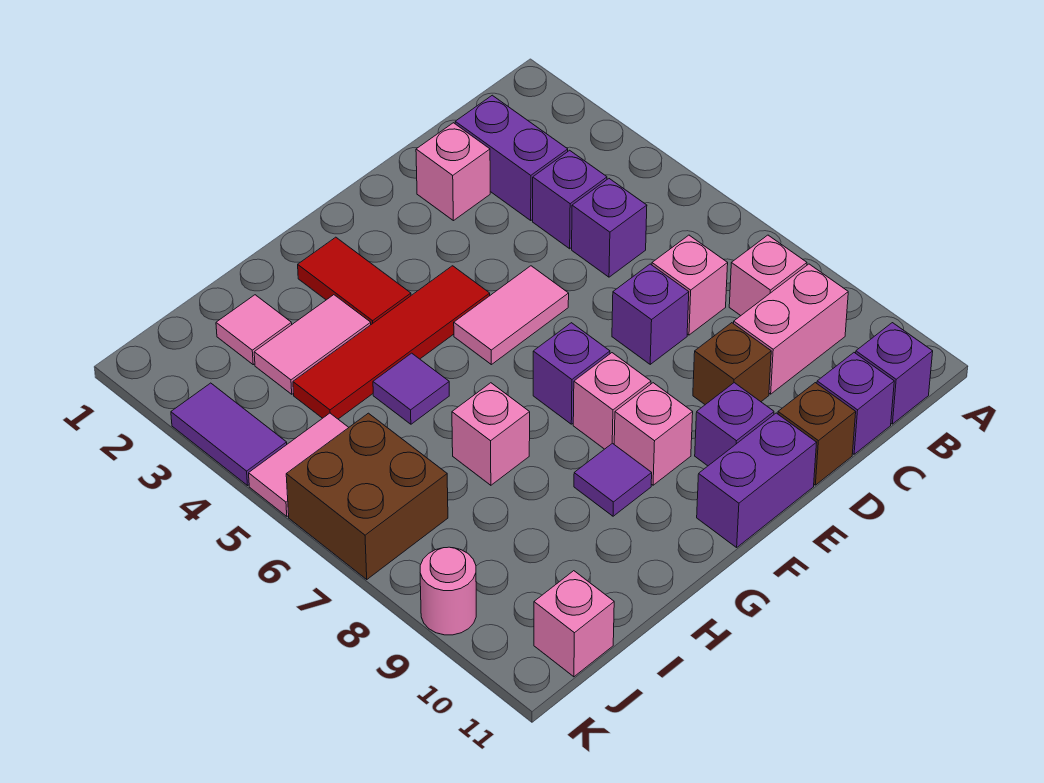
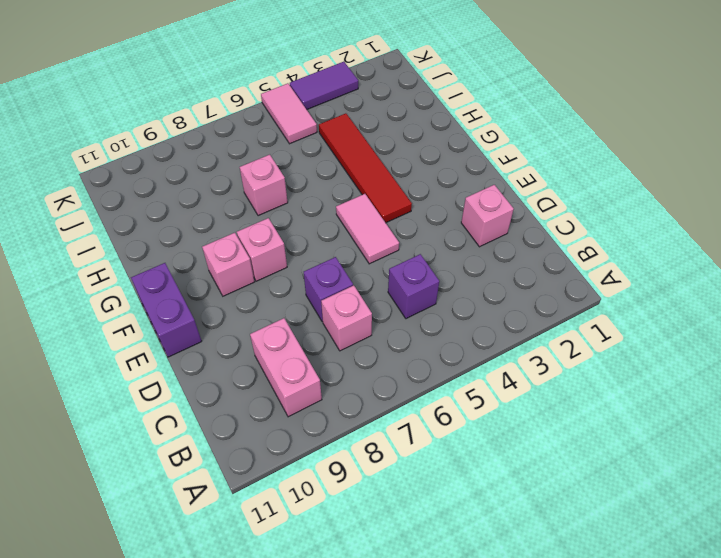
none -> pink brick B8 level 1
none -> purple brick B11 level 1
none -> purple brick C2:C3 level 1
none -> purple brick C4 level 1

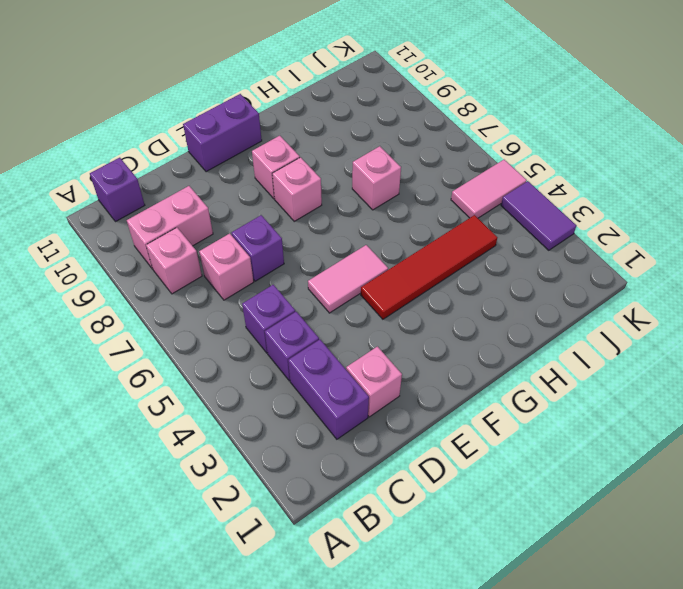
none -> purple brick C11 level 1
none -> brown brick D9 level 1
none -> brown brick D11 level 1
none -> purple brick E10 level 1

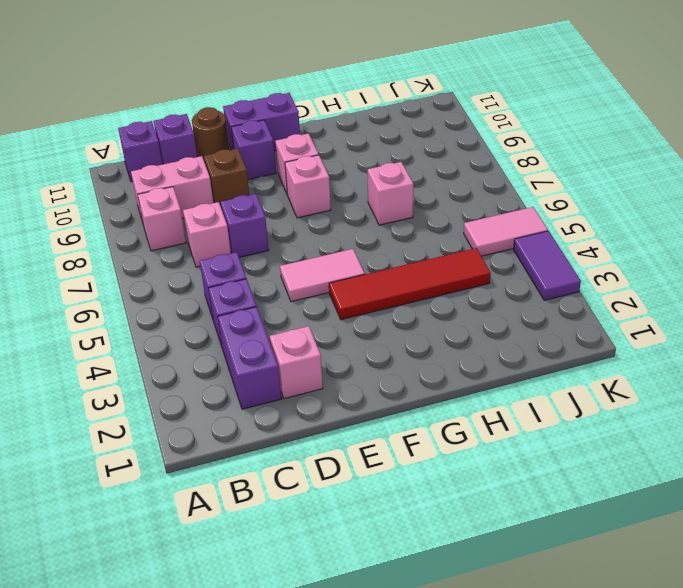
brown round brick D11 level 1 -> brown brick D11 level 1
none -> purple brick F7 level 1
none -> red tile G2:G3 level 1
none -> purple tile G9 level 1
none -> pink tile H3:I3 level 1

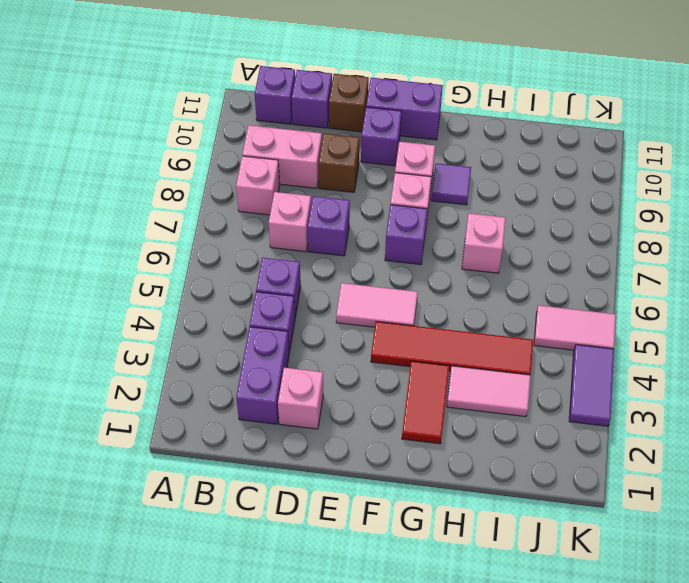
none -> purple tile H5 level 1
none -> pink tile I2 level 1
none -> brown brick J6:K7 level 1
none -> pink brick J11 level 1

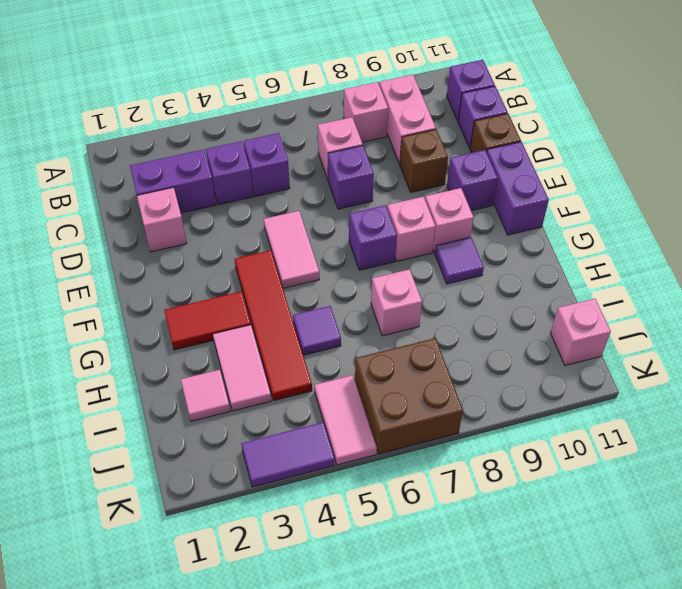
none -> pink round brick K9 level 1

